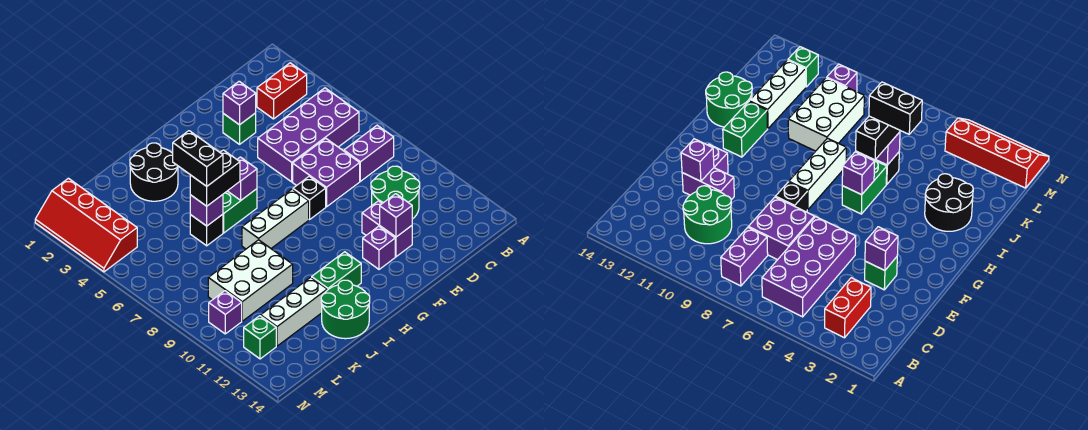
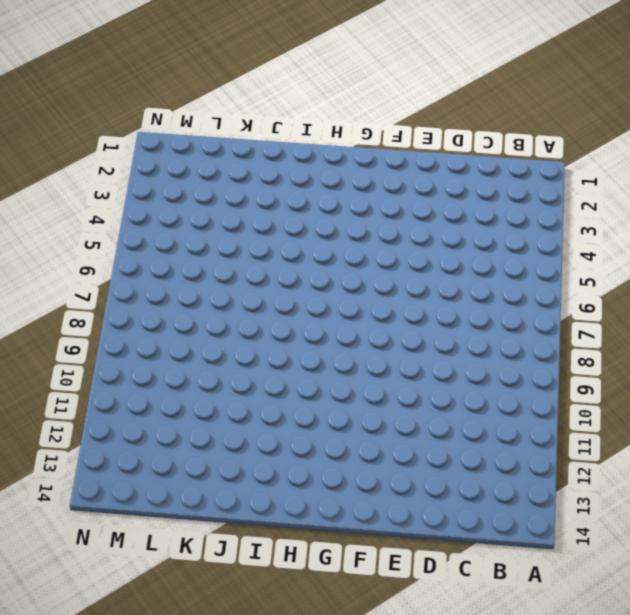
none -> red brick B3:C3 level 1
none -> purple brick B5:E6 level 1
none -> purple brick B8:C8 level 1

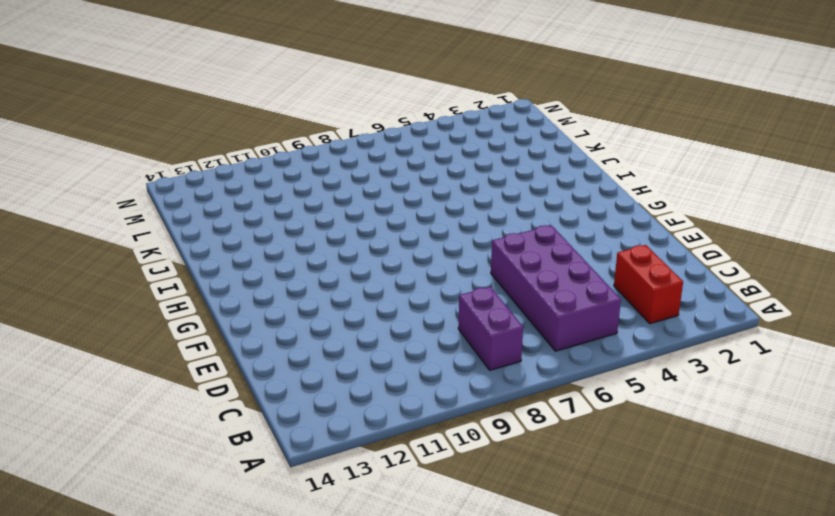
none -> green round brick C10:D11 level 1
none -> purple brick D7:E8 level 1
none -> green brick E3 level 1

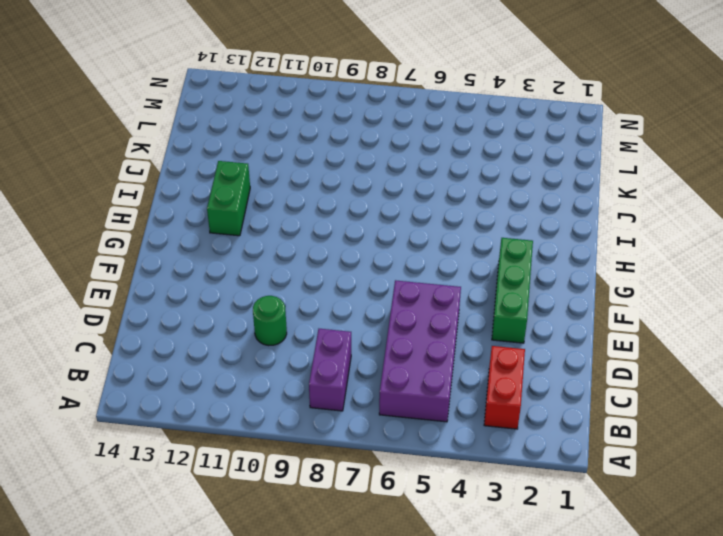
green round brick D10 level 1 -> green round brick C10:D11 level 1
green brick E3:G3 level 1 -> green brick E3 level 1
none -> purple brick D7:E8 level 1
none -> purple brick E11:E12 level 1
none -> black brick F8 level 1

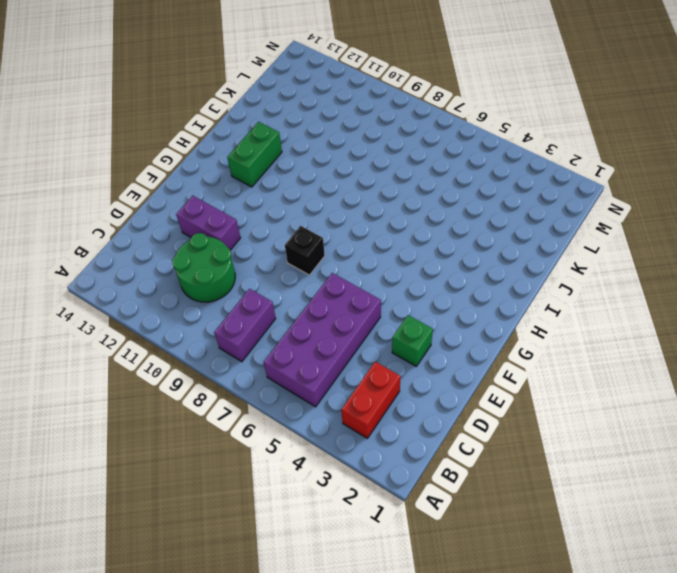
none -> purple brick D7:E8 level 1
none -> purple brick F12 level 1
none -> white brick G8:I8 level 1

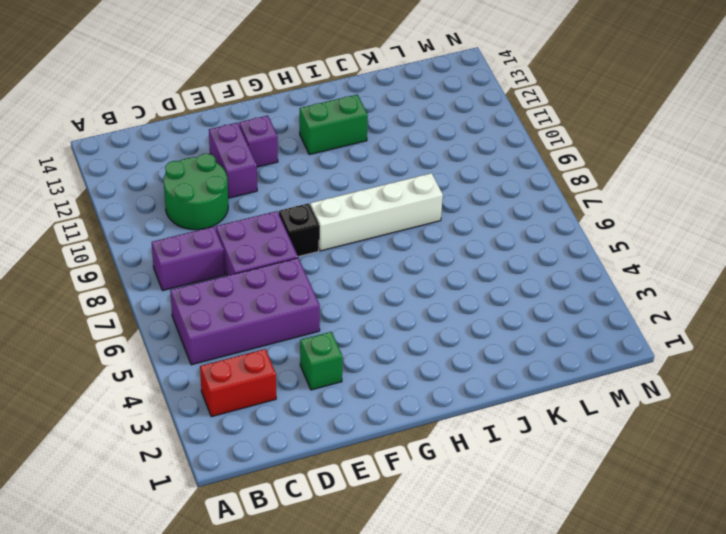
white brick G8:J8 level 1 -> white brick G8:I8 level 1
none -> green brick H6:I6 level 1
none -> black round brick I2:J3 level 1
none -> green round brick I13:J14 level 1

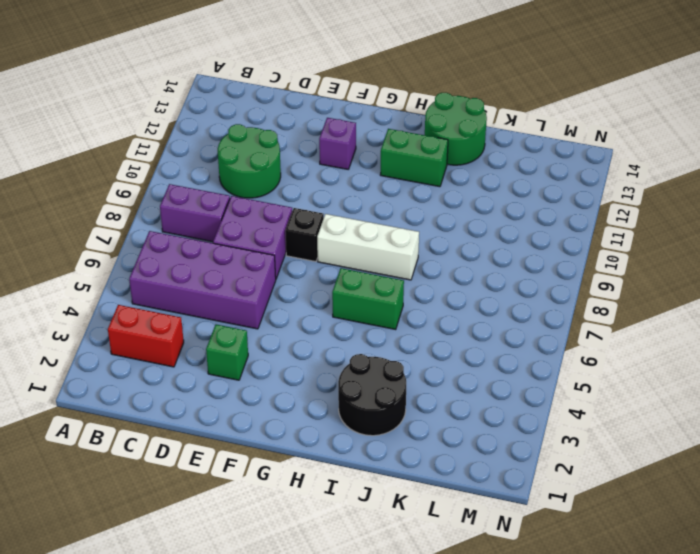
none -> purple brick E11:E12 level 1
none -> black brick J6 level 1
none -> white brick J9:L10 level 1

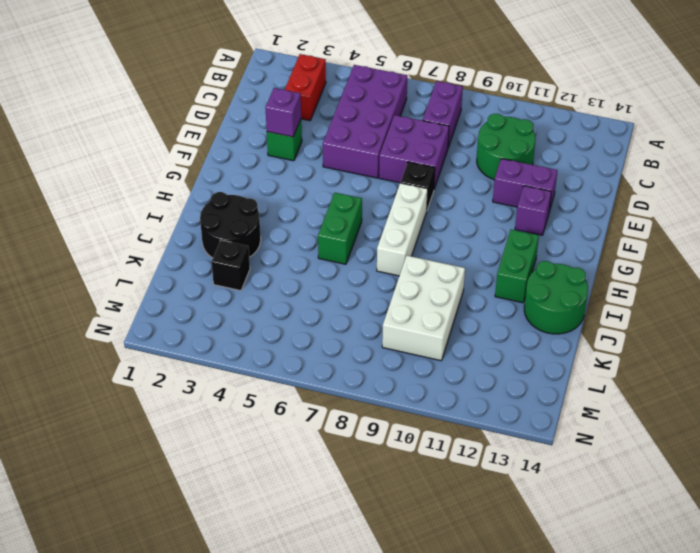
black brick K3 level 1 -> black brick J6 level 1
none -> white brick J12:L12 level 1
none -> red slope M1:N4 level 1 top M
none -> purple brick M10 level 1

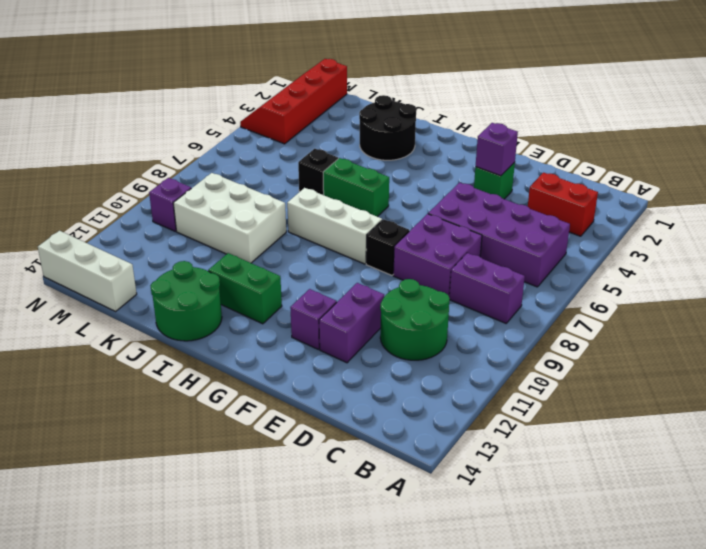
white brick L14:N14 level 1 -> white brick J12:L12 level 1
none -> green brick M12 level 1
none -> purple brick E12 level 2
none -> purple brick H6 level 2

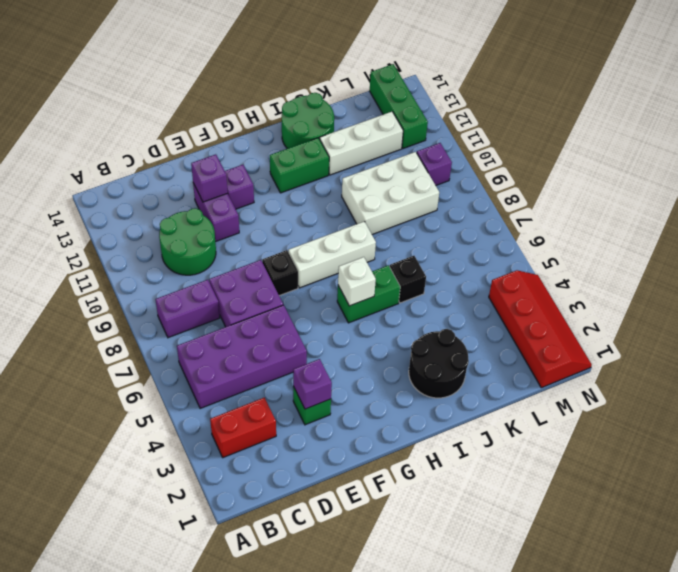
white brick H6 level 2 -> purple brick H6 level 2
green brick M12:M14 level 1 -> green brick M12 level 1
none -> purple brick J6 level 2
none -> black brick I6:J6 level 3
none -> black brick J5:J6 level 4

